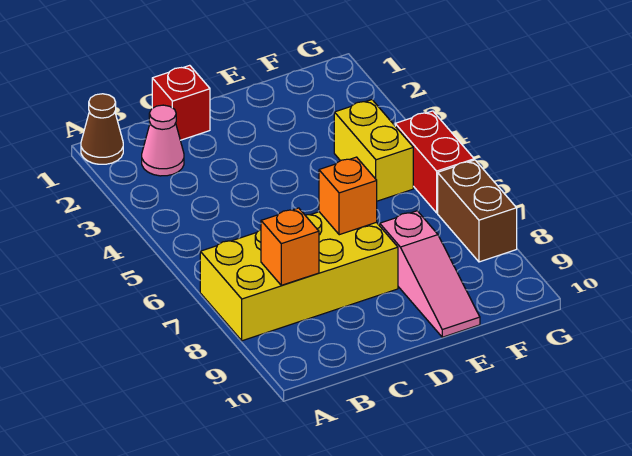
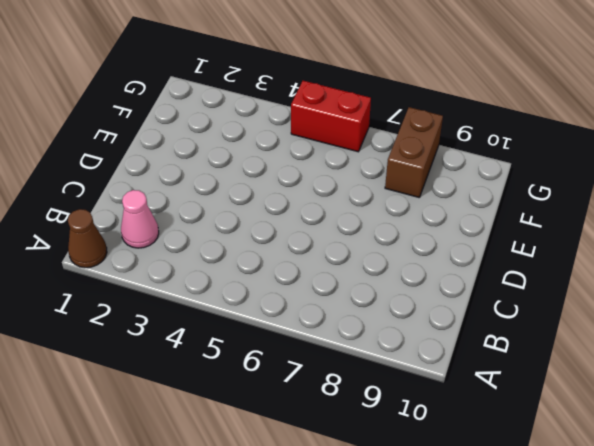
brown brick F8:G8 level 1 -> brown brick G7:G8 level 1
none -> yellow brick A7:D8 level 1
none -> red brick C1 level 1

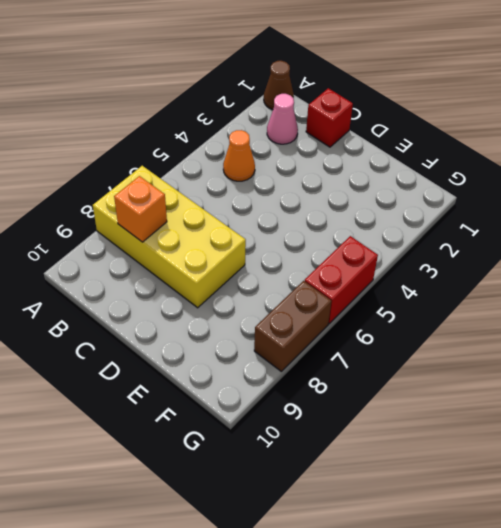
orange cone B4 level 1 -> none
none -> pink slope E8:E10 level 1 top 8
none -> yellow brick F4:F5 level 1

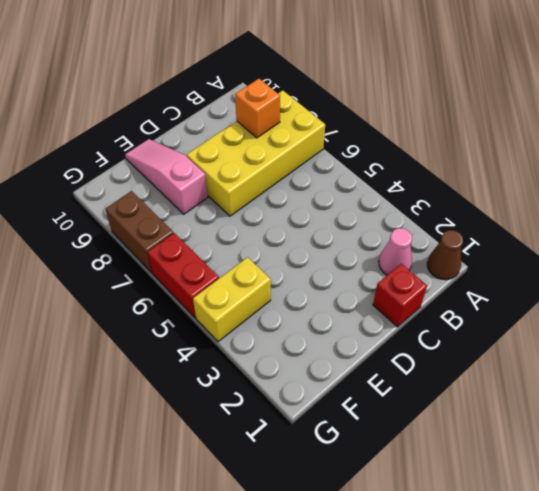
yellow brick F4:G4 level 1 -> yellow brick F4:F5 level 1
none -> orange brick D7 level 2

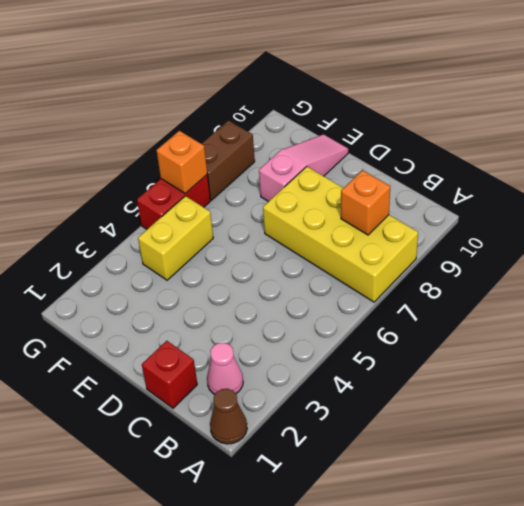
orange brick G6 level 2 -> orange brick D7 level 2

